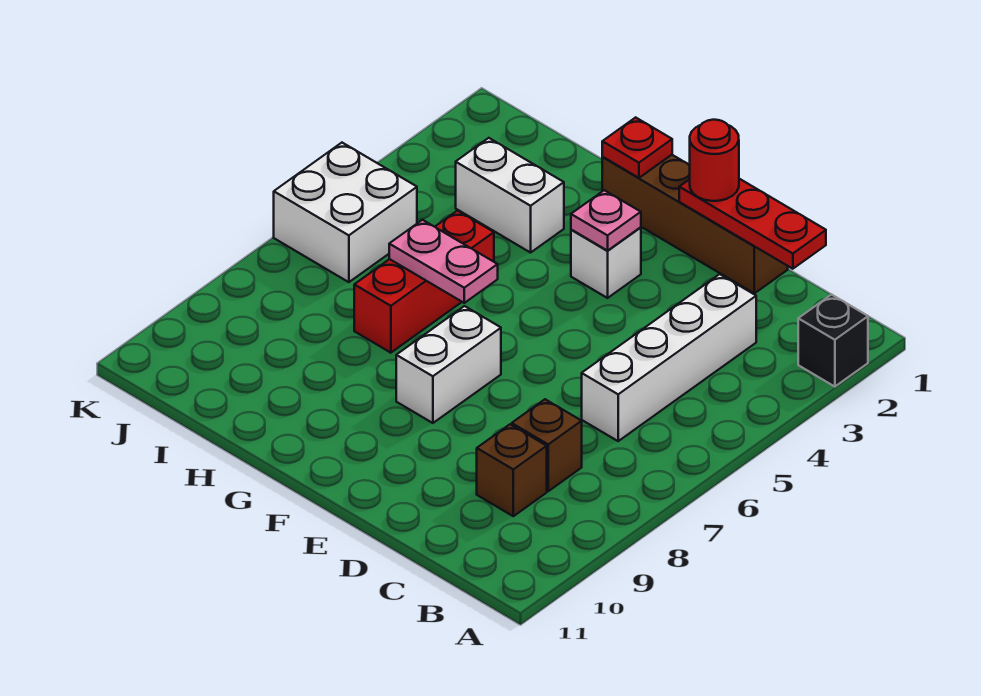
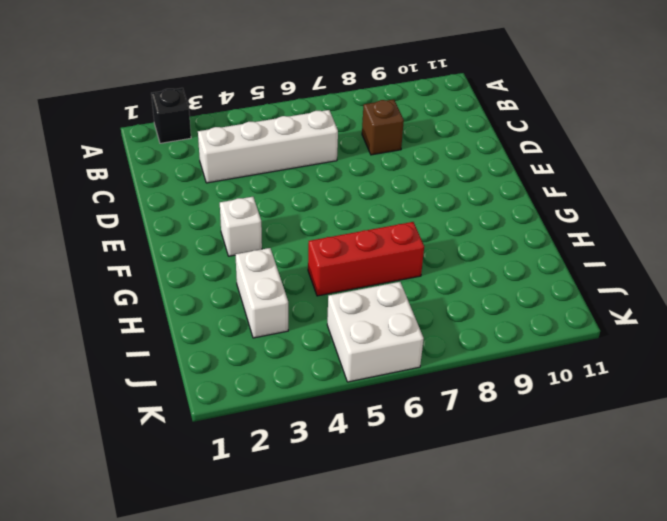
none -> brown brick C9 level 1
none -> brown brick D1:G1 level 1
none -> white brick F7:F8 level 1

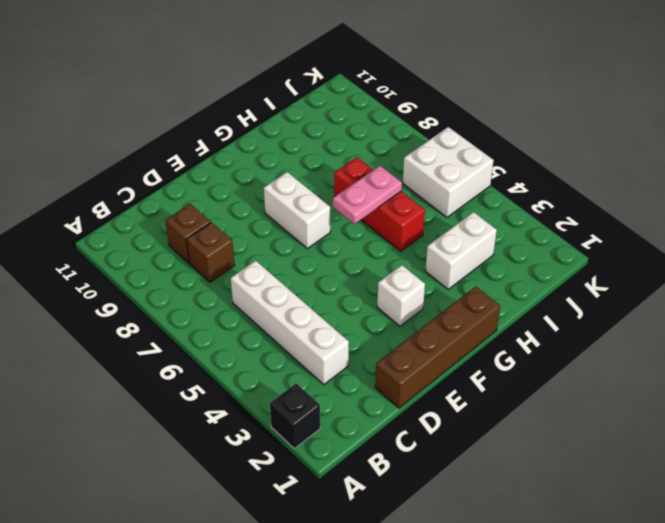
none -> red plate C1:E1 level 2
none -> pink plate F3 level 2
none -> red plate G1 level 2

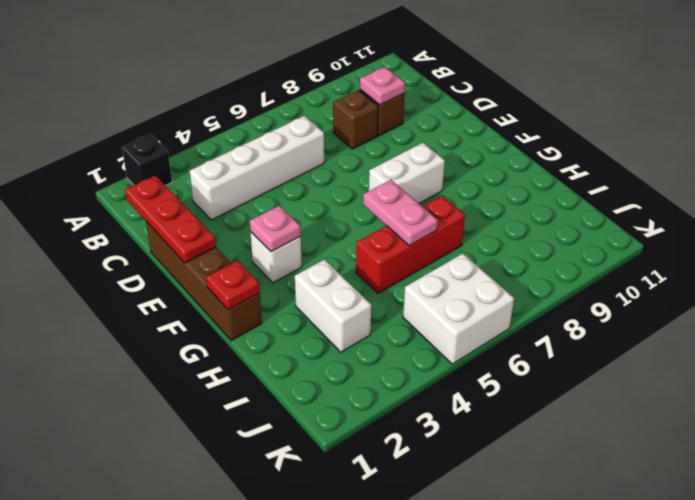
pink plate C9 level 2 -> none
none -> red round brick E1 level 3

